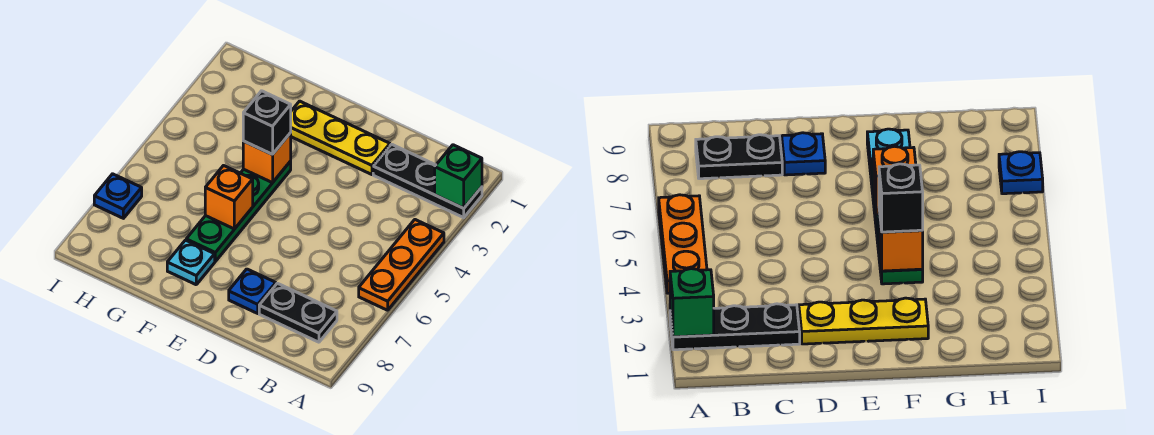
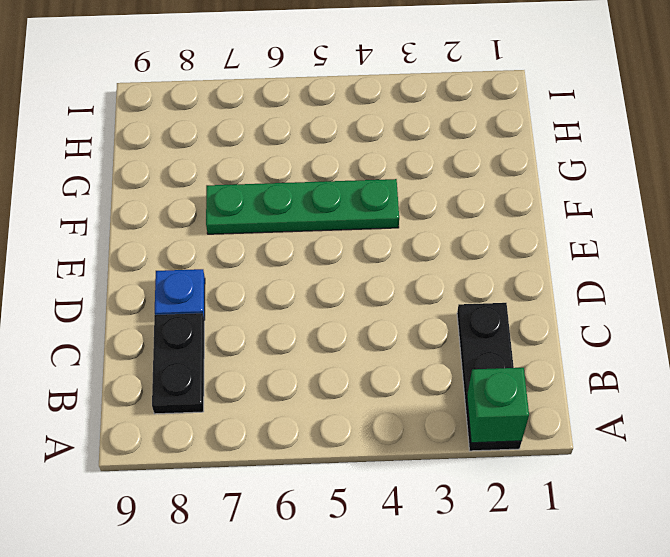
none -> orange plate A4:A6 level 1
none -> yellow plate D2:F2 level 1
none -> cyan plate F8 level 1

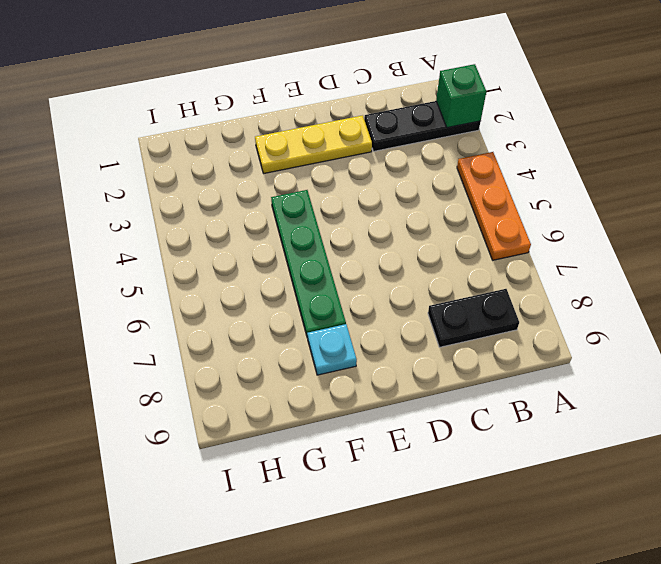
none -> blue plate D8 level 1
none -> blue plate I7 level 1
none -> orange brick F4 level 2

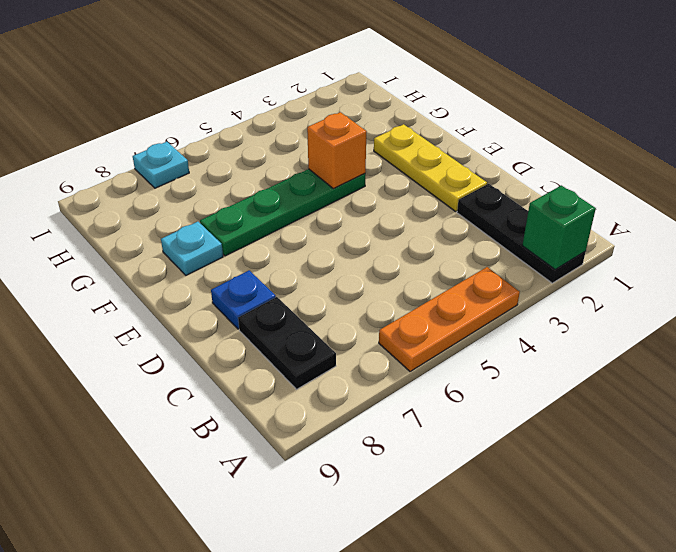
cyan plate I7 level 1 -> blue plate I7 level 1
none -> orange brick F6 level 2
none -> black brick F4 level 3

